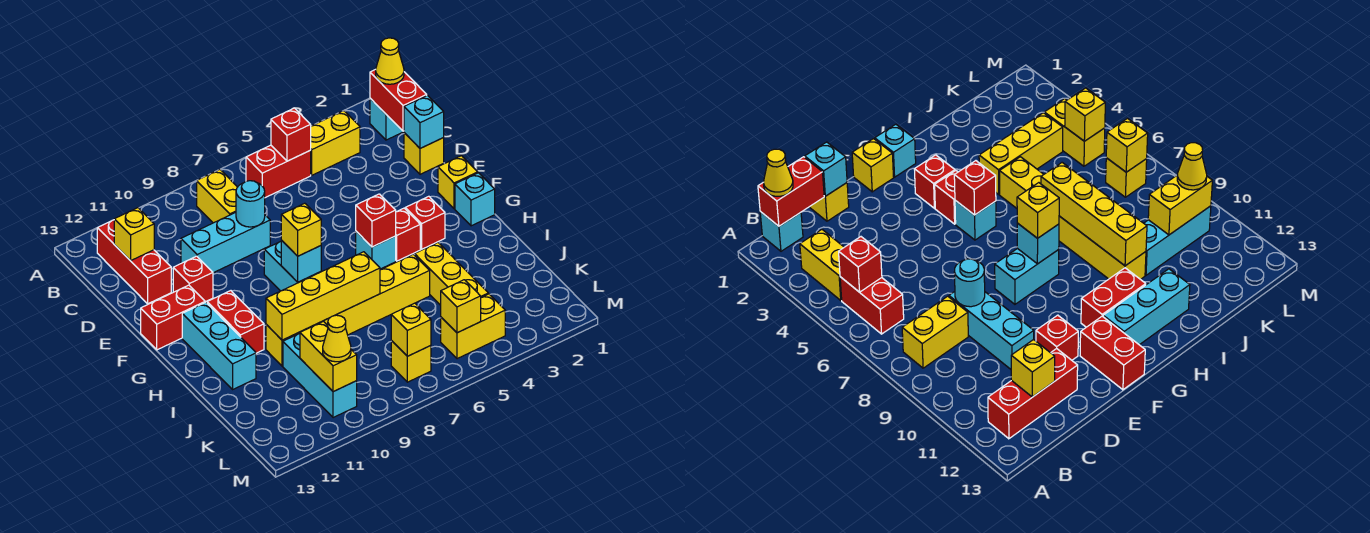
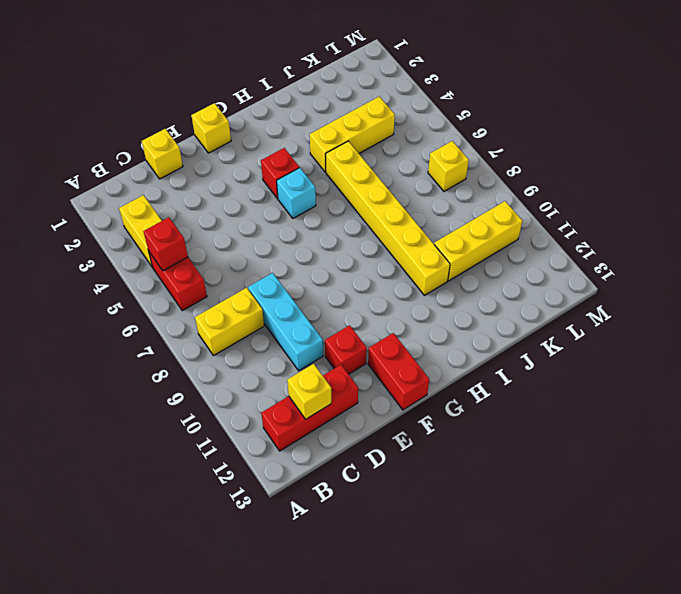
yellow brick J10:L10 level 1 -> cyan brick J10:L10 level 1
none -> cyan brick B1 level 1
none -> cyan brick F8:G8 level 1
none -> cyan brick G1 level 1
none -> red brick G3 level 1

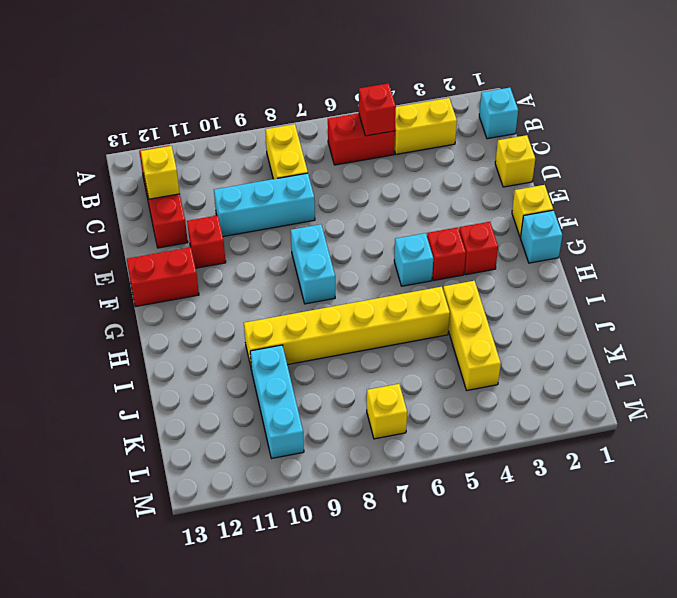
none -> red brick G11:H11 level 1
none -> cyan brick G12:I12 level 1
none -> yellow brick L4:L5 level 1
none -> red brick B1:C1 level 2

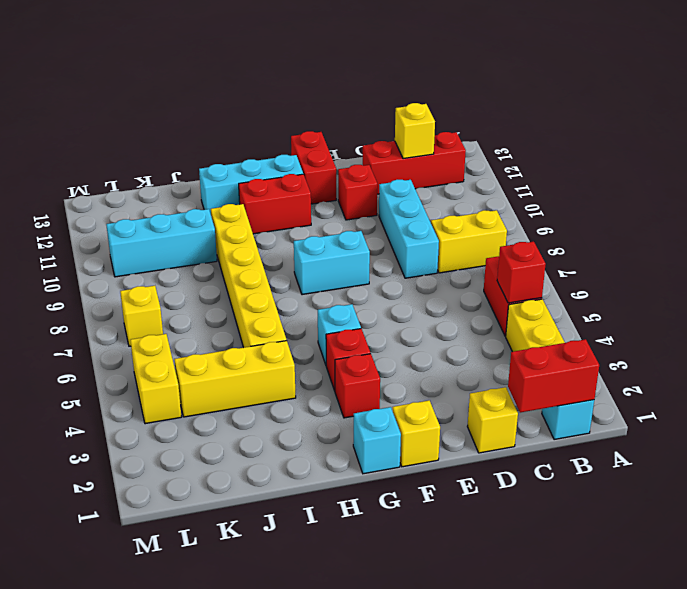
none -> cyan brick D1 level 2
none -> cyan round brick D8 level 2
none -> red brick G5 level 2
none -> cyan brick G8 level 2

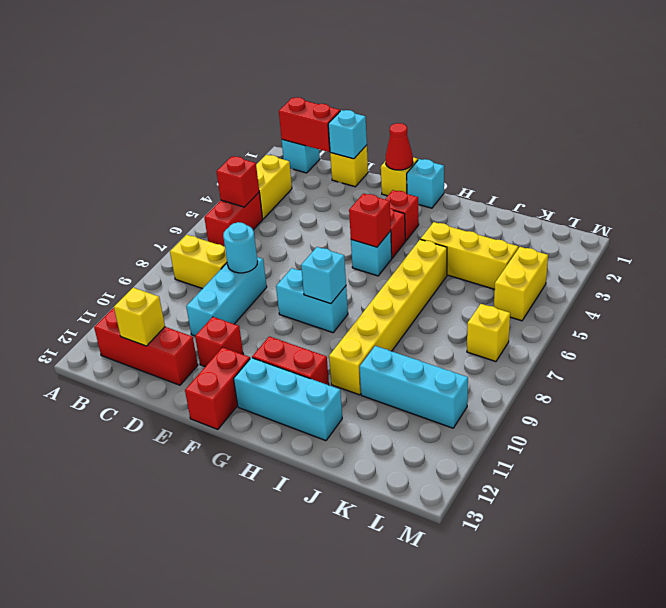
red cone F1 level 2 -> none
none -> yellow brick I7:I10 level 2
none -> yellow brick K10:L10 level 2
none -> yellow brick L5 level 2
none -> yellow brick L7 level 2

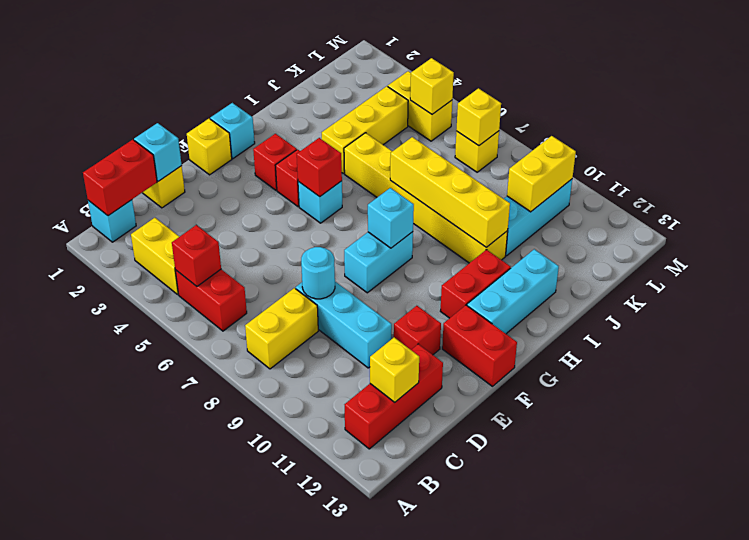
none -> yellow cone B1 level 3
none -> yellow brick G8 level 3
none -> yellow cone L10 level 3

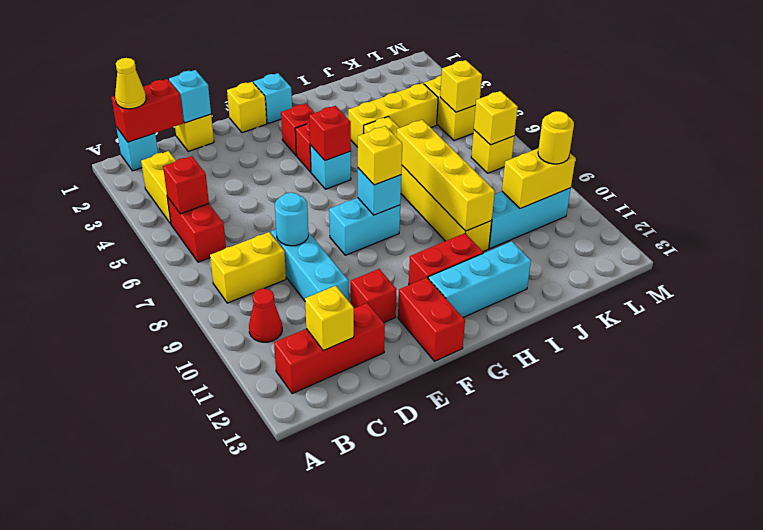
red cone B10 level 1 -> none
yellow round brick L10 level 3 -> yellow cone L10 level 3

